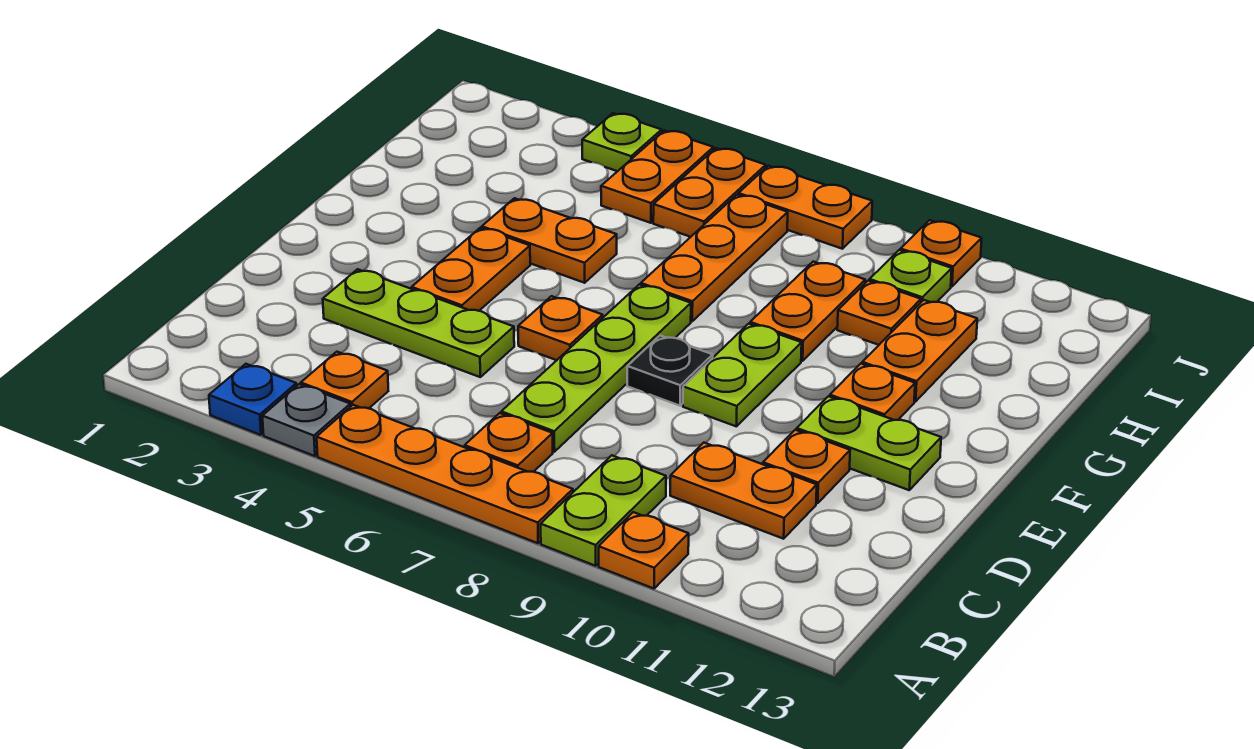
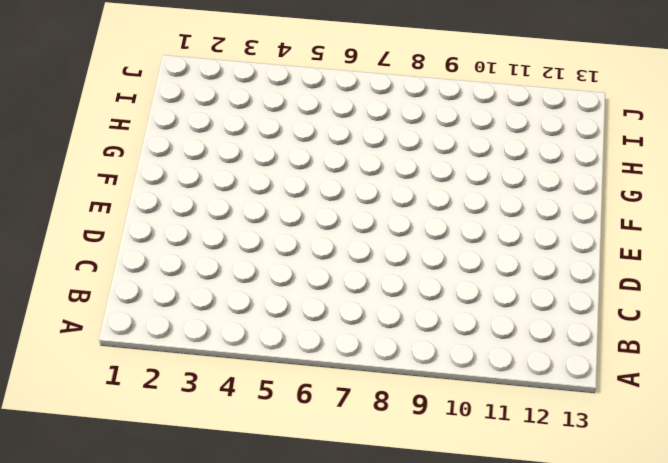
none -> blue plate A3 level 1
none -> grey plate A4 level 1
none -> orange plate A5:A8 level 1

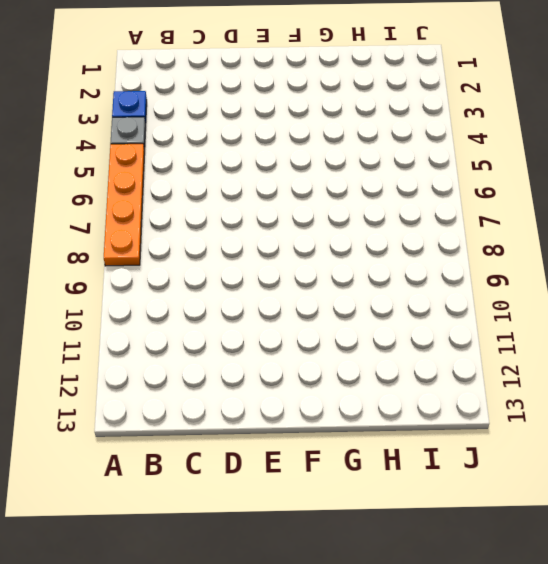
none -> lime plate A9:B9 level 1
none -> orange plate A10 level 1
none -> orange plate B4 level 1

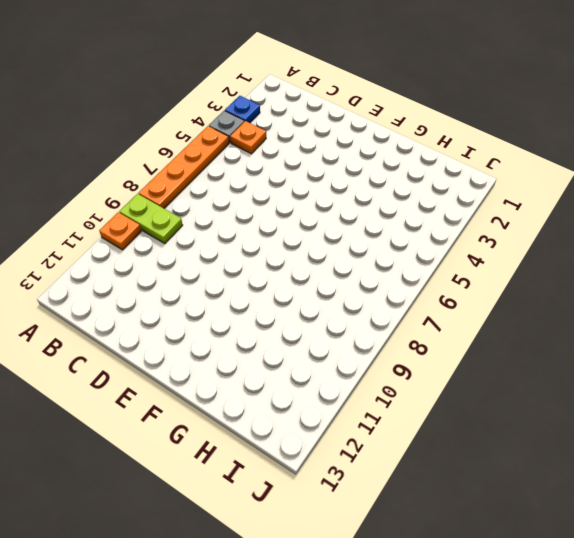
none -> orange plate B7 level 1
none -> lime plate C7:F7 level 1
none -> orange plate C10:C11 level 1

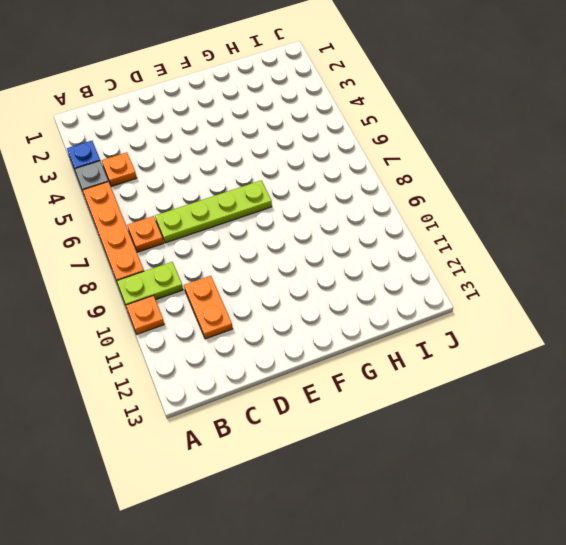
none -> lime plate D3:D5 level 1
none -> orange plate D11 level 1
none -> orange plate E4:F4 level 1

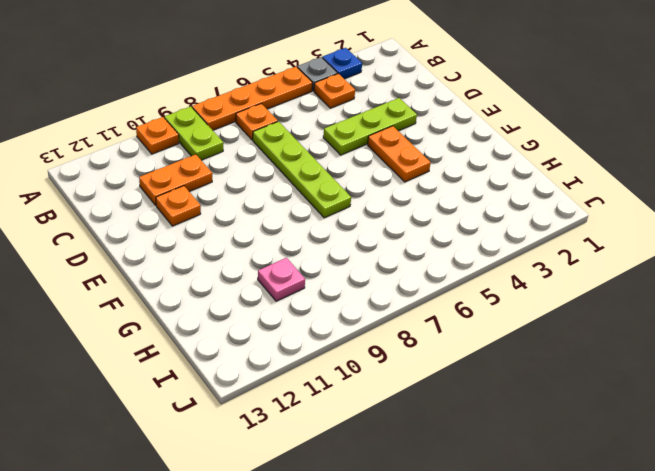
pink plate H10 level 1 -> orange plate H10 level 1
none -> orange plate E6 level 1
none -> black plate E8 level 1
none -> lime plate E9:F9 level 1

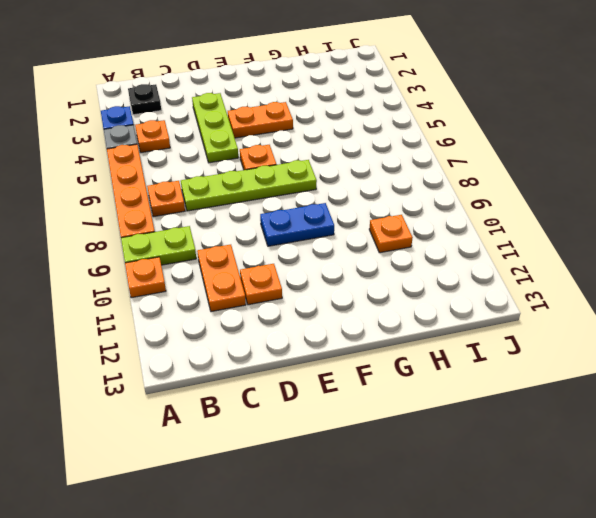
black plate B2 level 1 -> black plate E8 level 1
blue plate E9:F9 level 1 -> lime plate E9:F9 level 1
none -> lime plate E11:E12 level 1
none -> orange plate F11 level 1
none -> orange plate G4:G5 level 1

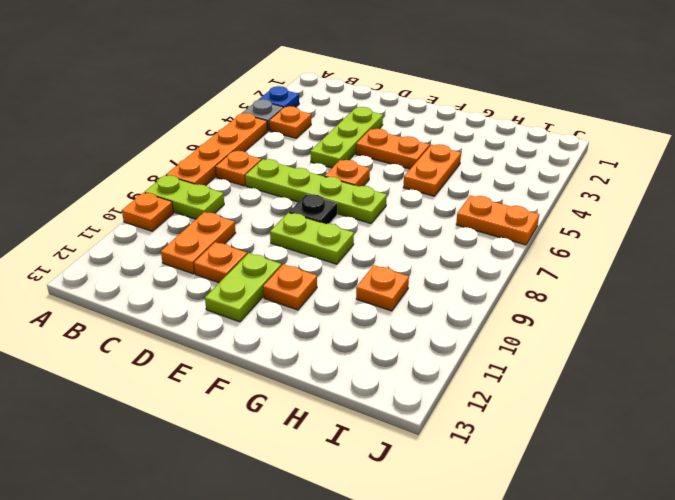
none -> orange plate G7:I7 level 1
none -> orange plate G9:H9 level 1
none -> orange plate G11:H11 level 1

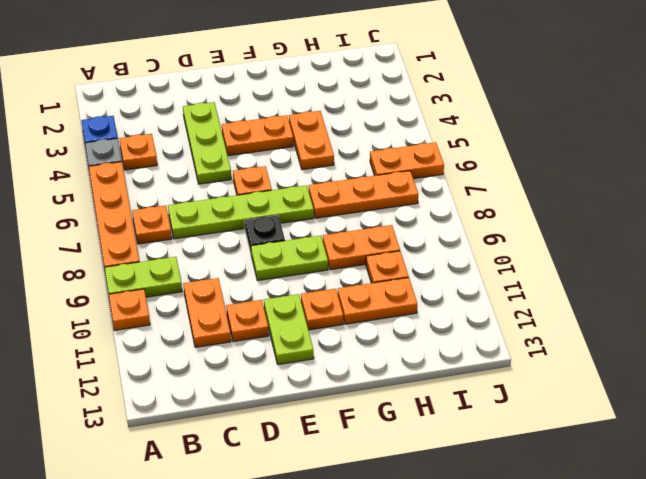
none -> orange plate I5:J5 level 1
none -> lime plate I10 level 1
none -> lime plate J4 level 1

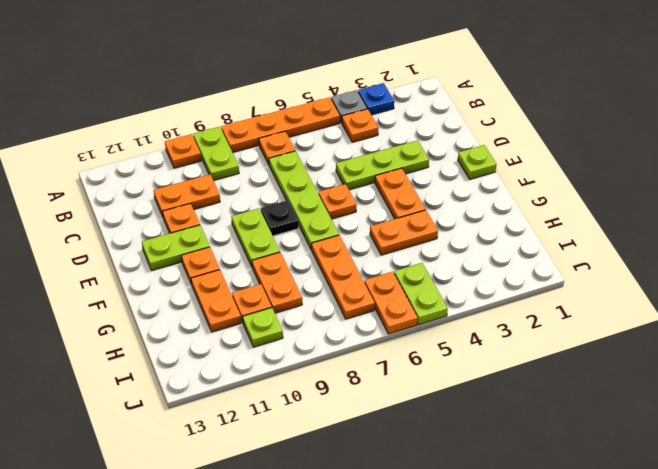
lime plate E1 level 1 -> lime plate J4 level 1
lime plate I5:J5 level 1 -> orange plate I5:J5 level 1
none -> orange plate J7:J8 level 1
none -> orange plate J10 level 1

